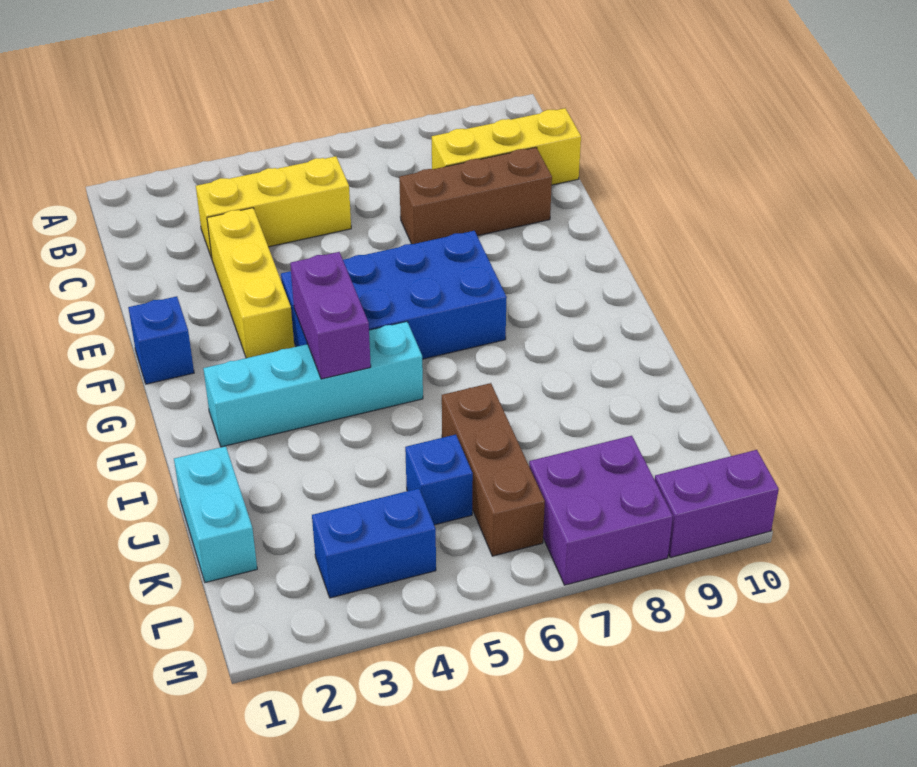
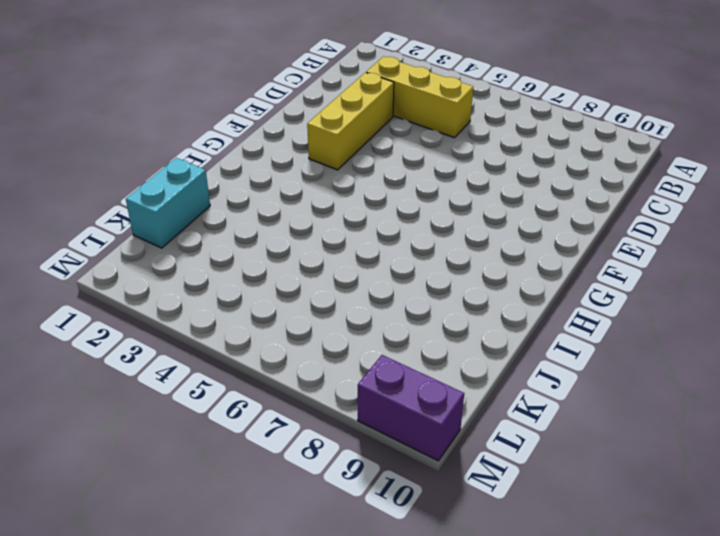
none -> yellow brick C8:C10 level 1
none -> brown brick D7:D9 level 1
none -> blue brick F1 level 1

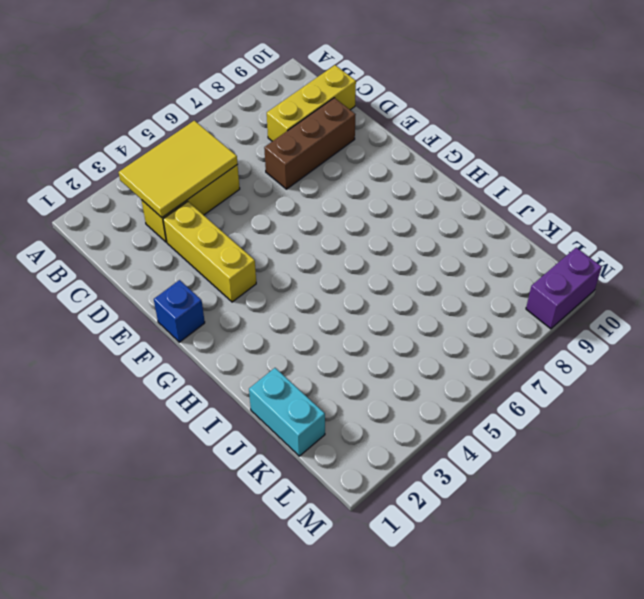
yellow tile B3:C5 level 2 -> none
none -> blue brick F4:G7 level 1
none -> cyan brick H2:H5 level 1
none -> brown brick J6:L6 level 1

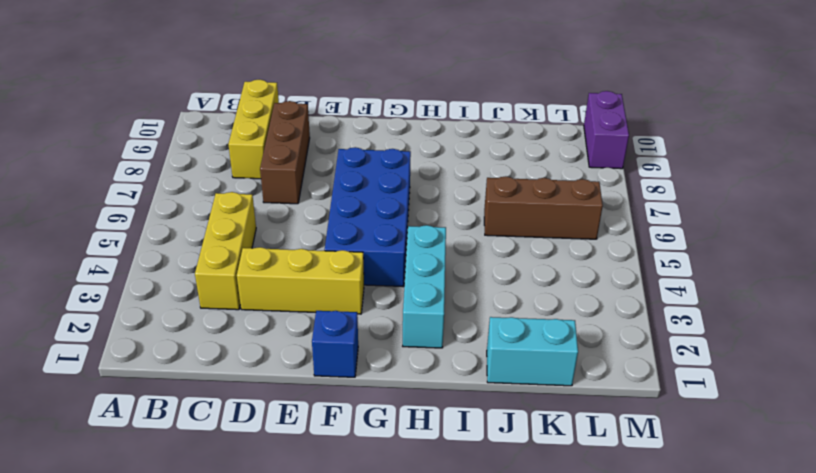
cyan brick H2:H4 level 1 -> cyan brick H2:H5 level 1
none -> blue brick K5 level 1
none -> blue brick L3:L4 level 1
none -> purple brick L7:M8 level 1

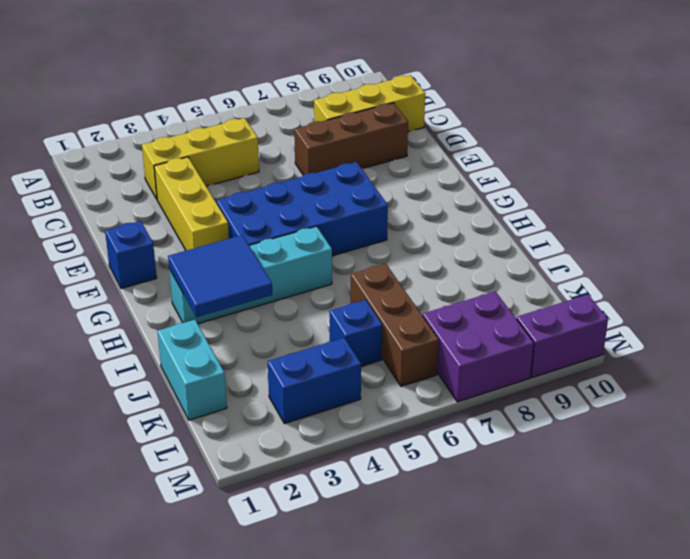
blue tile H2:I3 level 2 -> none
none -> purple brick G4:H4 level 2

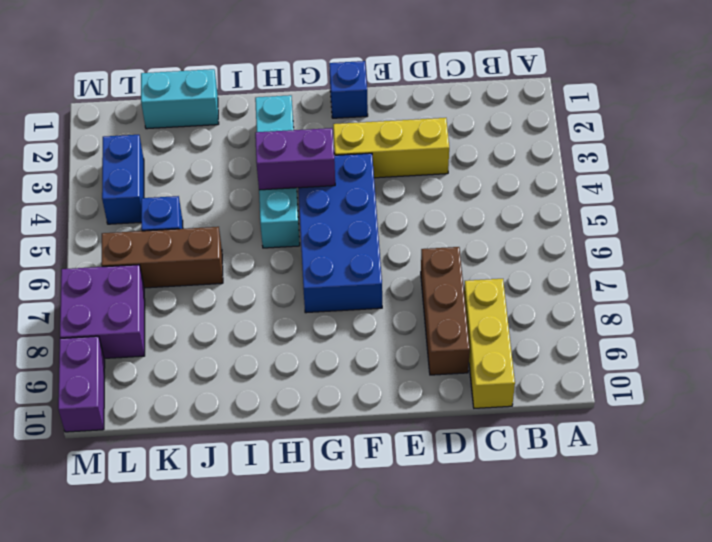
none -> yellow brick C3:C5 level 1

